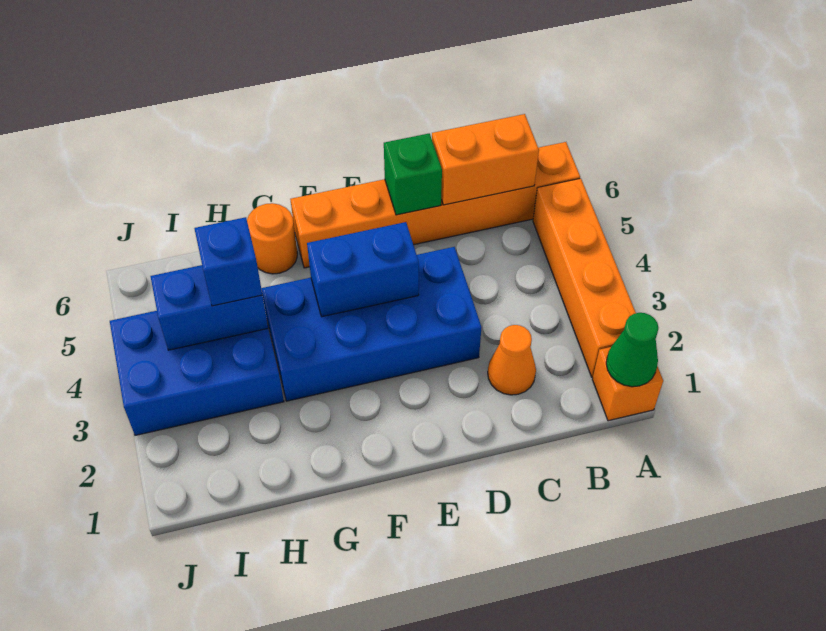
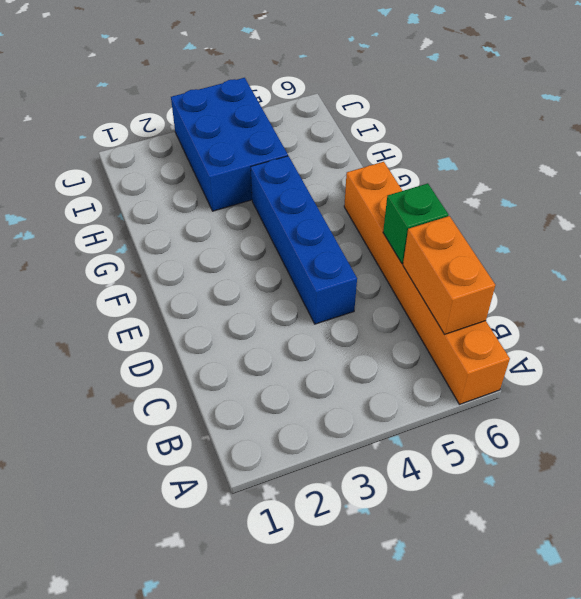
blue brick D4:G4 level 1 -> blue brick D3:G4 level 1
none -> orange brick A1 level 1
none -> orange brick A2:A5 level 1
none -> orange cone C2 level 1

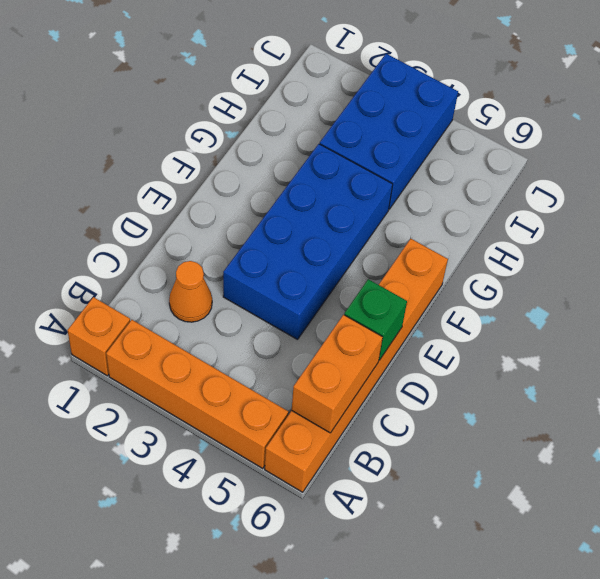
none -> orange round brick G6 level 1
none -> green cone A1 level 2
none -> blue brick E4:F4 level 2

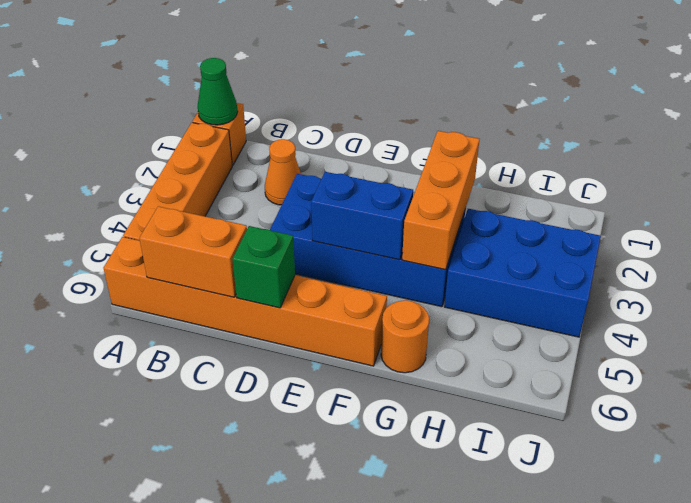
orange brick G2:G4 level 2 -> none
none -> blue brick H4:I4 level 2
none -> blue brick H4 level 3

